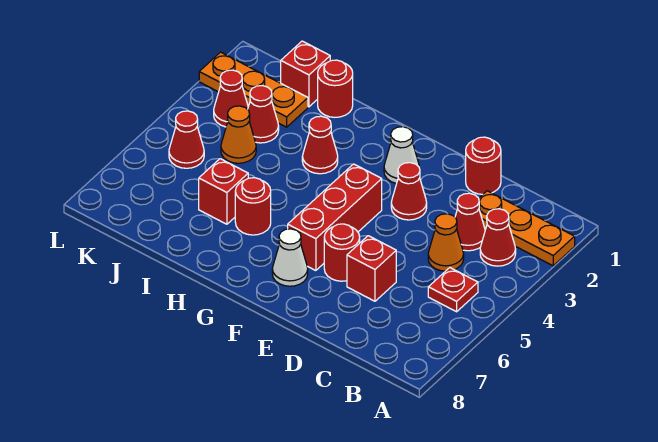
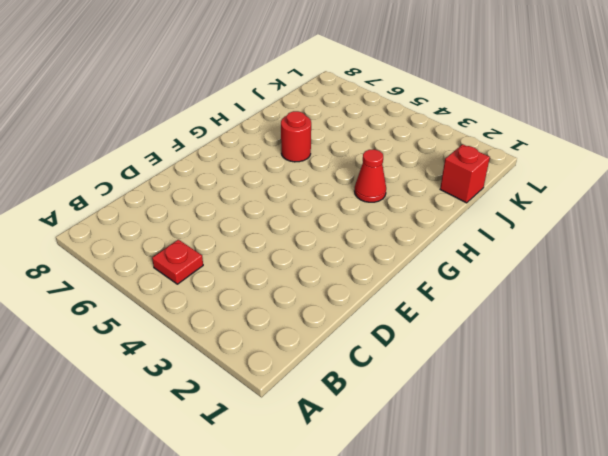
none -> orange plate A2:C2 level 1
none -> red cone B3 level 1
none -> red cone C3 level 1

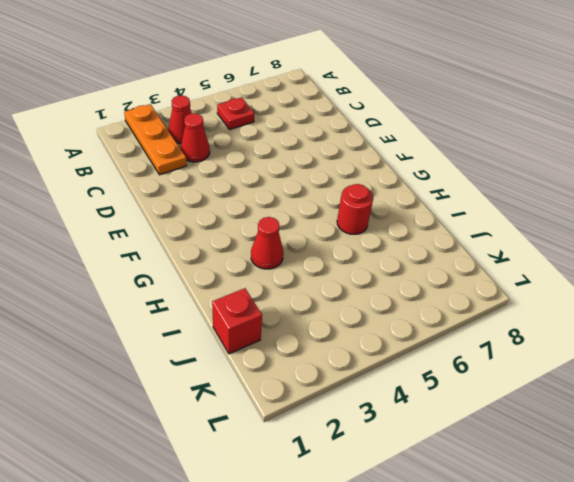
none -> orange cone C4 level 1
none -> red round brick D1 level 1
none -> red brick D6 level 1

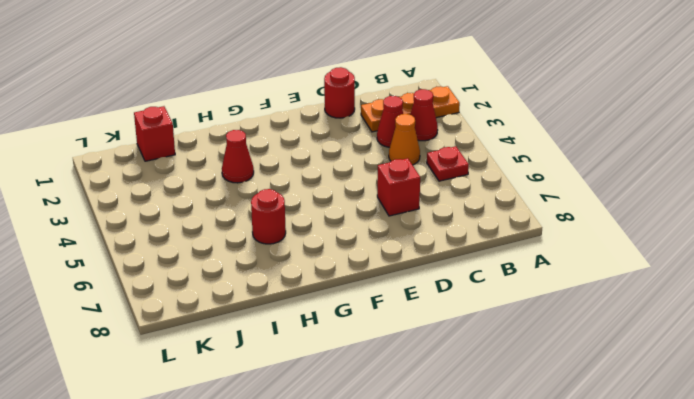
none -> red cone E3 level 1
none -> red round brick E6 level 1
none -> white cone F2 level 1

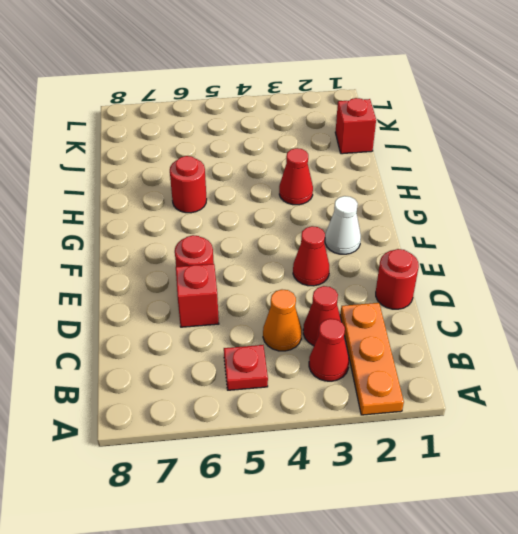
none -> red brick F4:F6 level 1
none -> white cone F7 level 1
none -> red round brick I1 level 1

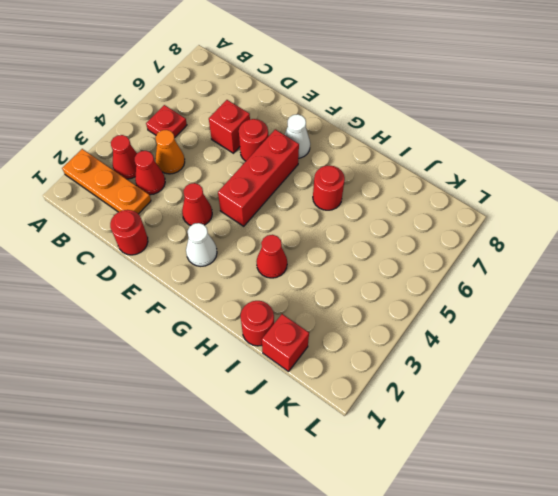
none -> red brick I6 level 1
none -> orange plate J2:L2 level 1
none -> red cone J3 level 1

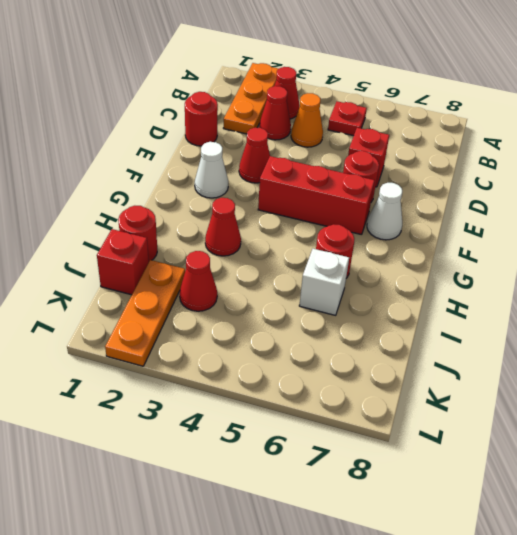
white brick I6 level 1 -> red brick I6 level 1
none -> orange cone J4 level 1
none -> red cone K3 level 1
none -> red cone K5 level 1

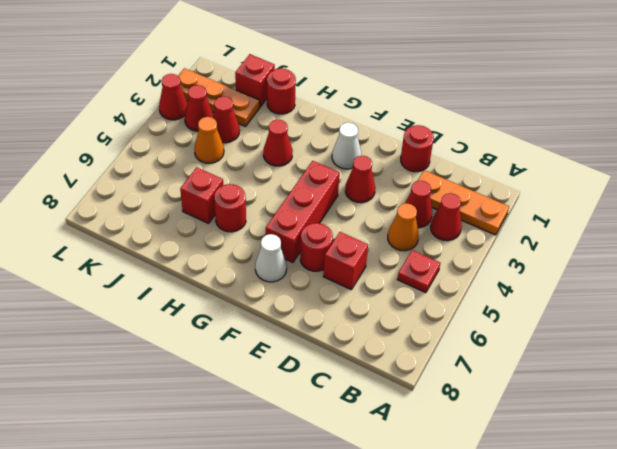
red cone L3 level 1 -> red cone K5 level 1

